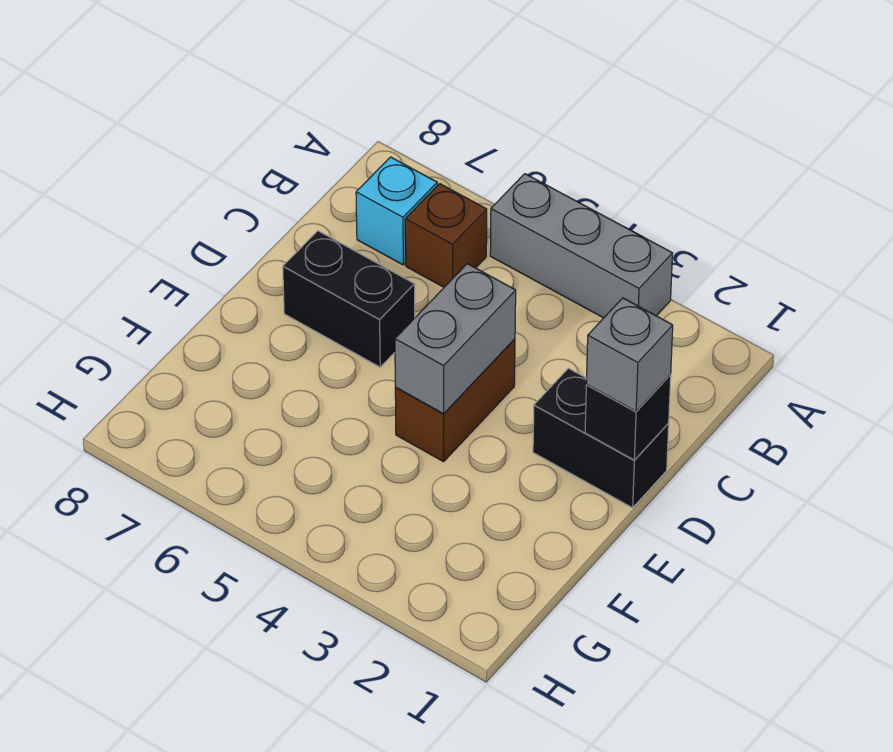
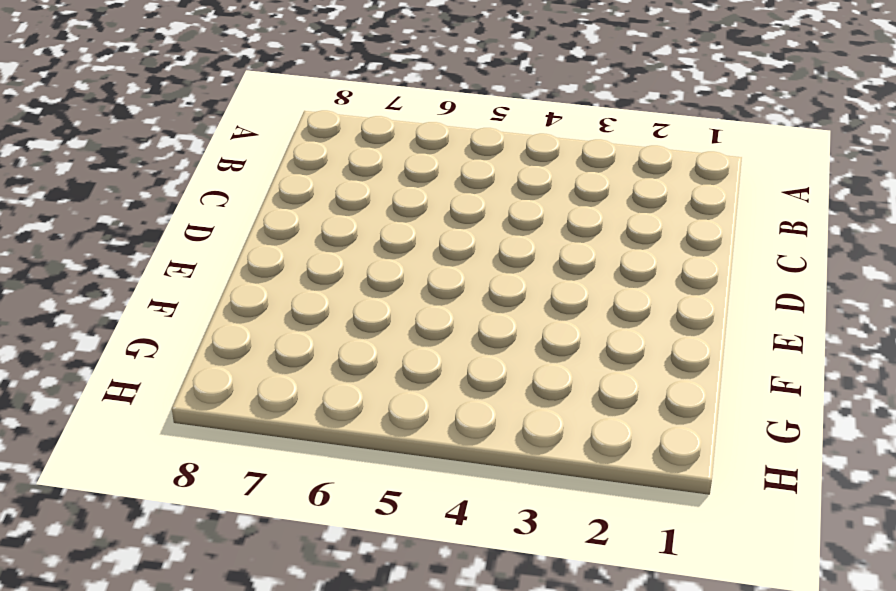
none -> grey brick A3:A5 level 1
none -> brown brick B6 level 1

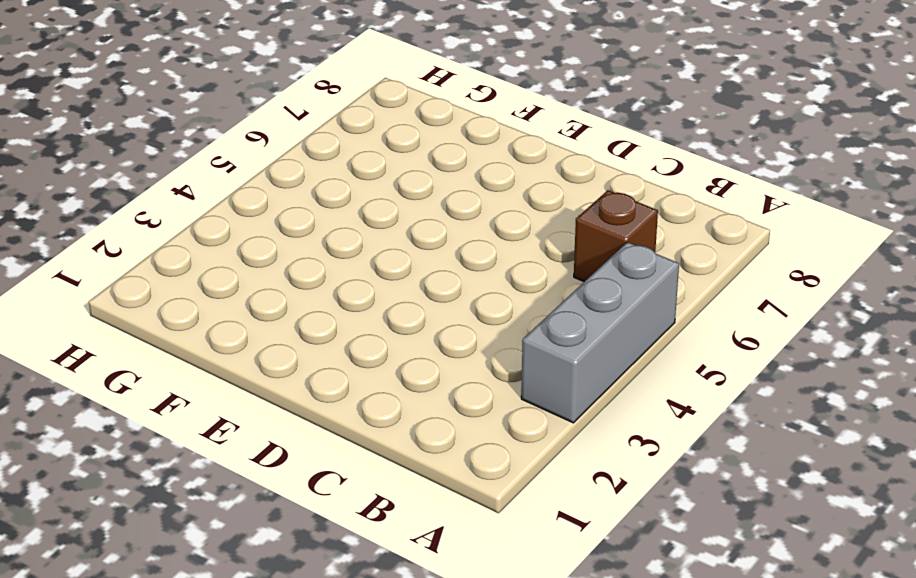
none -> cyan brick B7 level 1
none -> black brick D1:D2 level 1

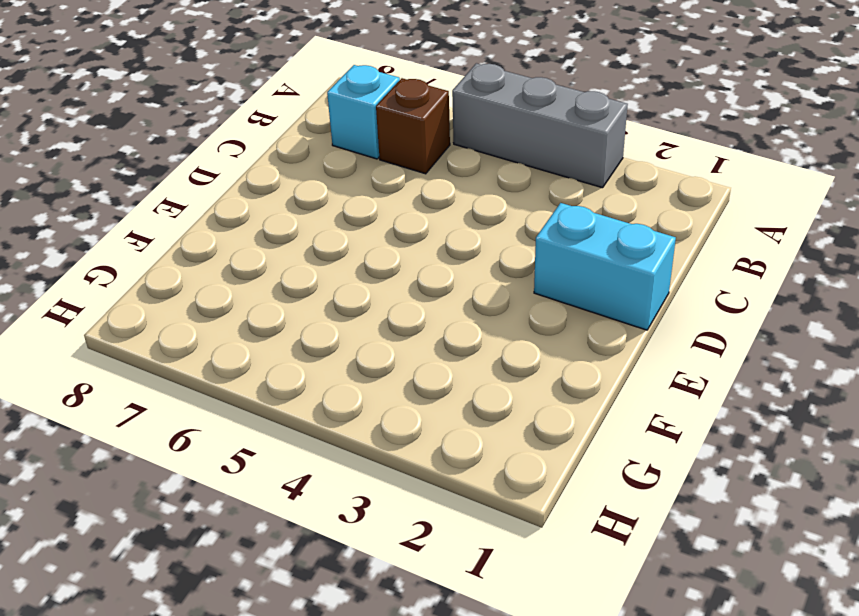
cyan brick D1:D2 level 1 -> black brick D1:D2 level 1
none -> brown brick D4:E4 level 1
none -> black brick D6:D7 level 1

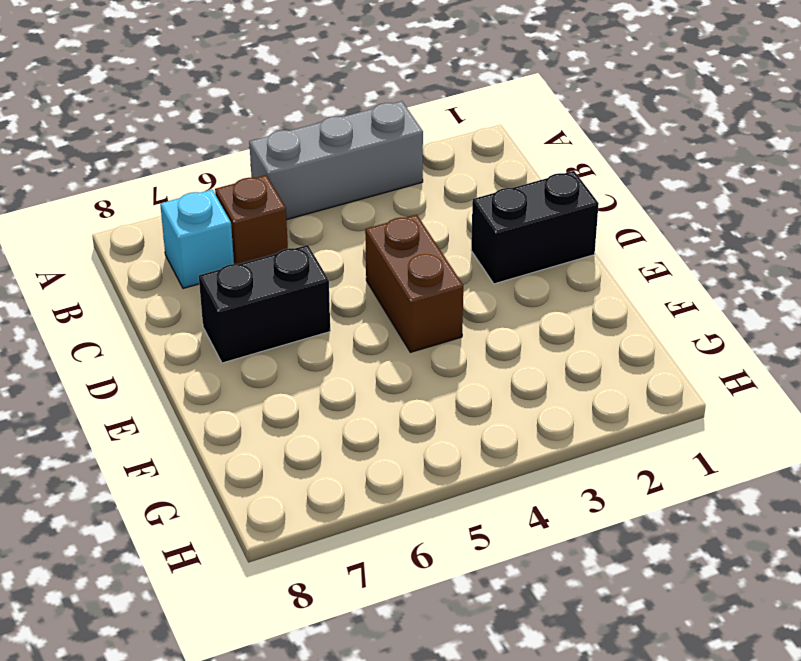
none -> black brick D1 level 2
none -> grey brick D4:E4 level 2

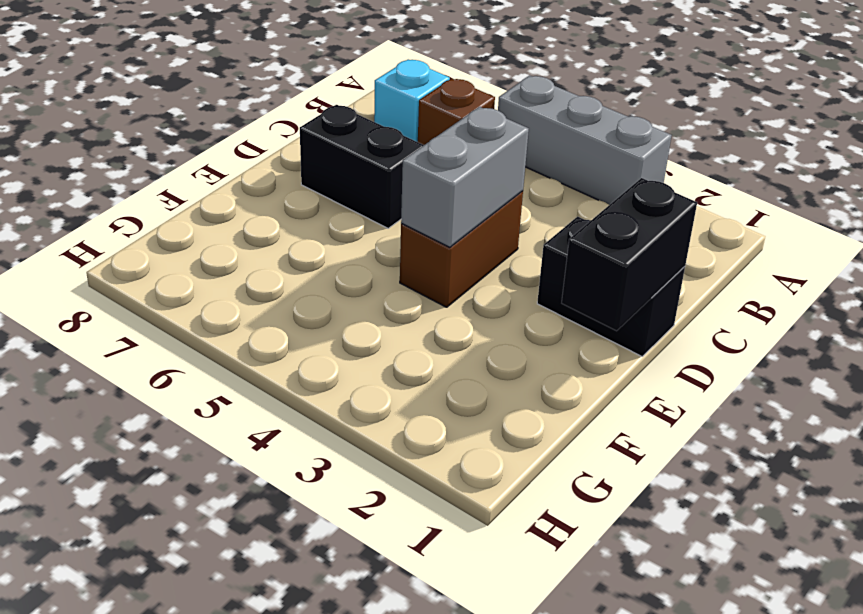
black brick D1:E1 level 2 -> black brick D1 level 2
none -> grey brick D1 level 3

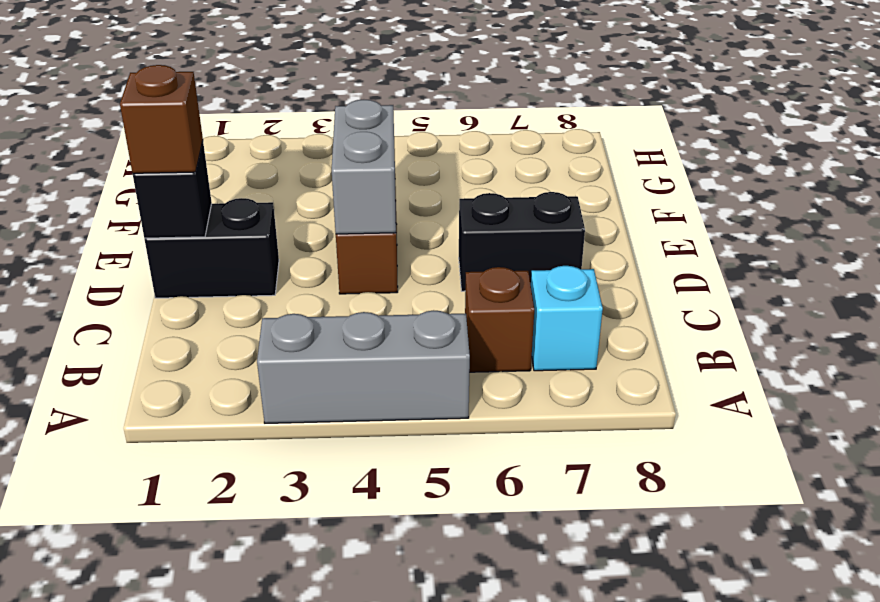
brown brick D1 level 3 -> grey brick D1 level 3

